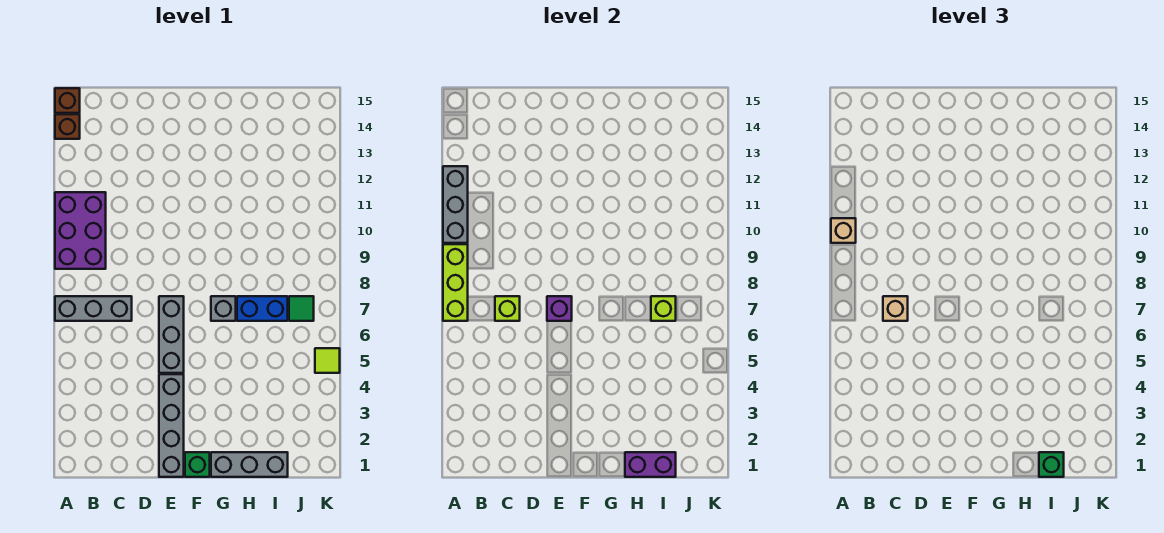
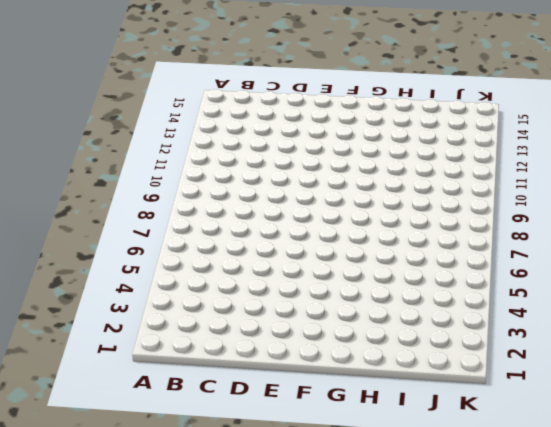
none -> grey brick A7:C7 level 1
none -> purple brick A9:B11 level 1
none -> brown brick A14 level 1

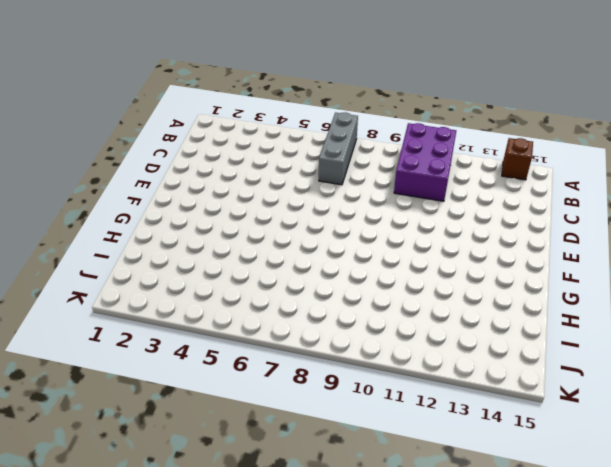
purple brick A10:C11 level 1 -> purple brick A9:B11 level 1
none -> brown brick A15 level 1
none -> grey brick E1:E4 level 1
none -> grey brick E5:E7 level 1

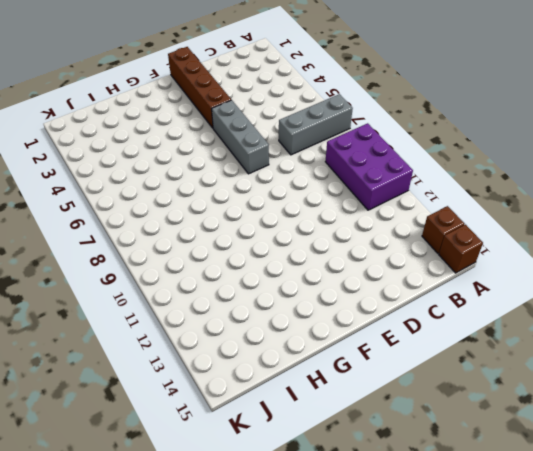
brown brick E1:E4 level 1 -> grey brick E1:E4 level 1
none -> green brick F1 level 1
none -> grey brick G1:I1 level 1
none -> grey brick G7 level 1

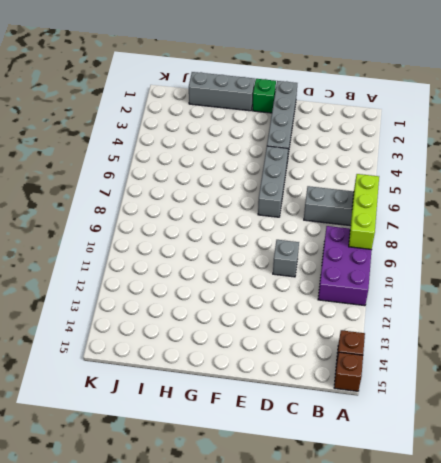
grey brick D10 level 1 -> grey brick G7 level 1
none -> blue brick H7:I7 level 1
none -> green tile J7 level 1
none -> lime tile K5 level 1

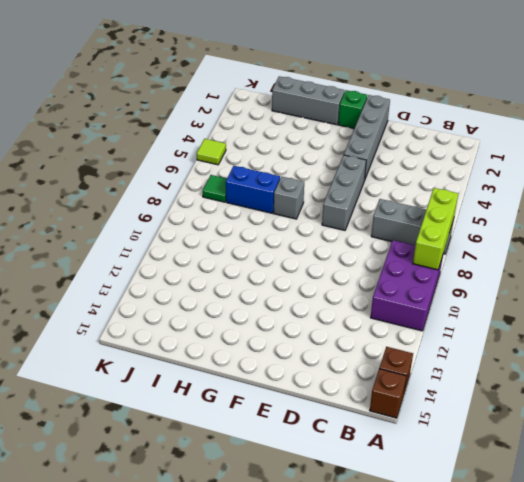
none -> grey brick A10:A12 level 2
none -> lime brick C7 level 2
none -> purple brick E7 level 2

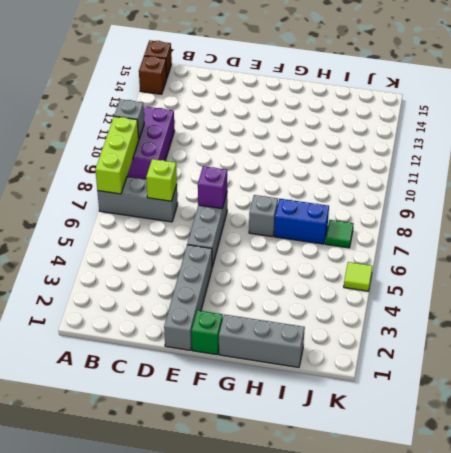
grey brick A10 level 2 -> grey brick A10:A12 level 2
none -> purple brick H1:I1 level 2
none -> lime brick I7 level 2
none -> tan brick A10 level 3

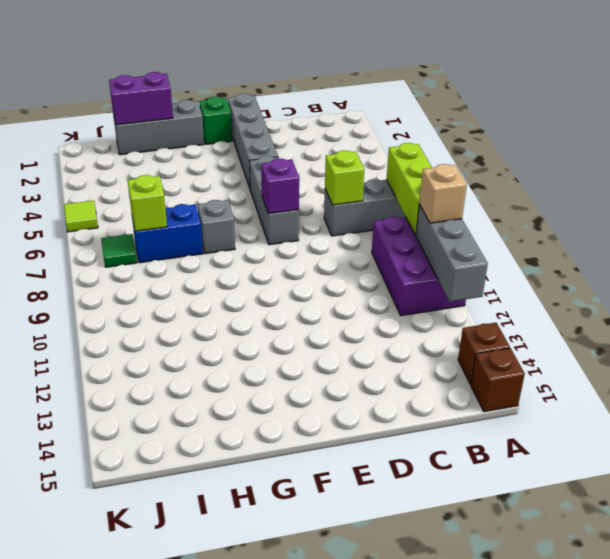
none -> tan brick C7 level 3
none -> green brick I1 level 3

